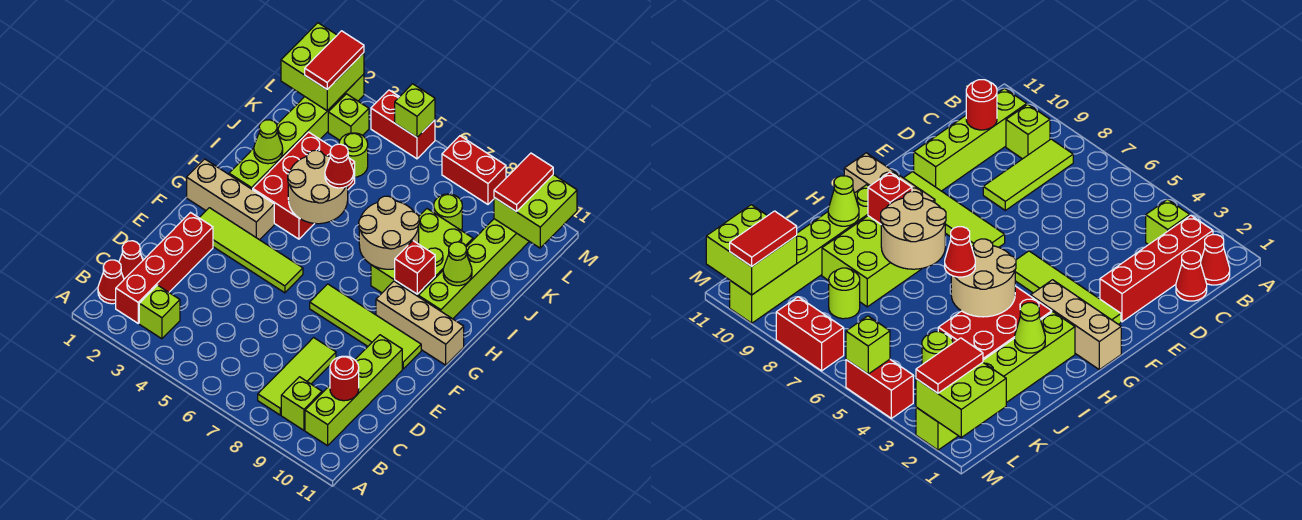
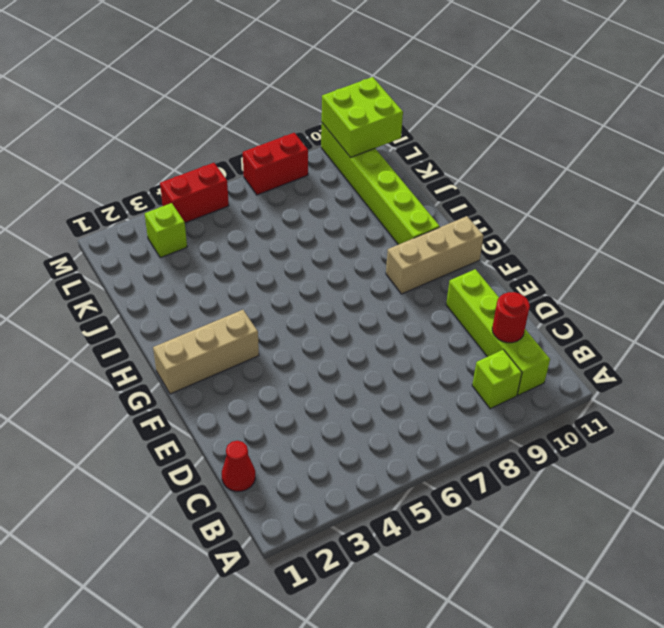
none -> red cone B1 level 1
none -> red brick B2:E2 level 1
none -> lime brick B3 level 1
none -> lime tile B8:D8 level 1

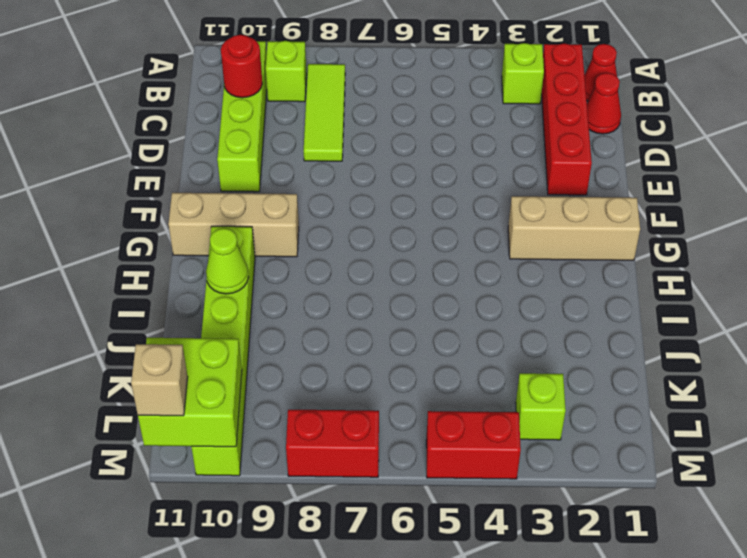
tan brick M11 level 3 -> none
none -> lime tile F2:F5 level 1
none -> lime tile F7:F10 level 1
none -> lime brick H2:M2 level 1
none -> red brick H3:J4 level 1

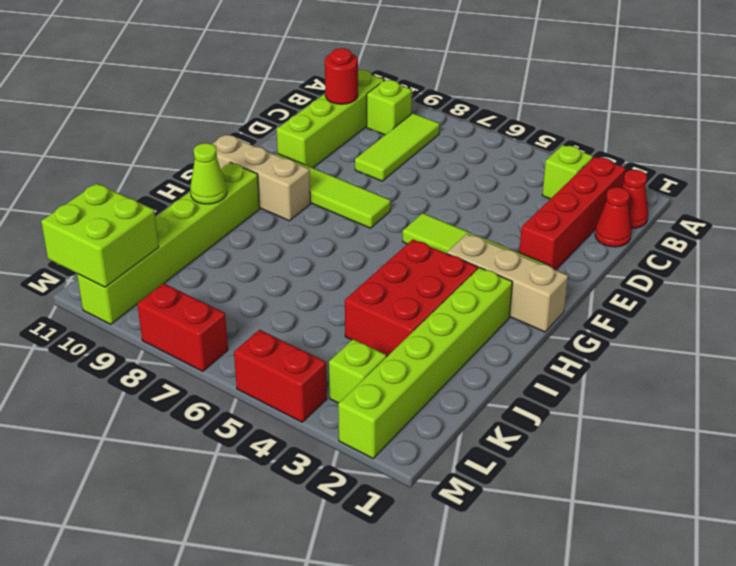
none -> lime brick H8:J9 level 1
none -> lime round brick K4 level 1
none -> lime round brick K8 level 1
none -> tan round brick H4:I5 level 2

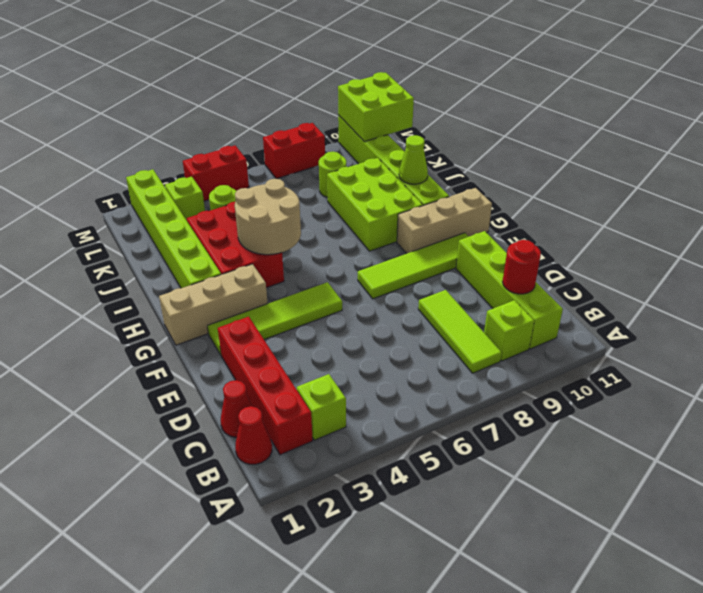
none -> tan round brick H7:I8 level 2
none -> red brick H9 level 2
none -> lime cone I2 level 2
none -> lime brick L1:M2 level 2

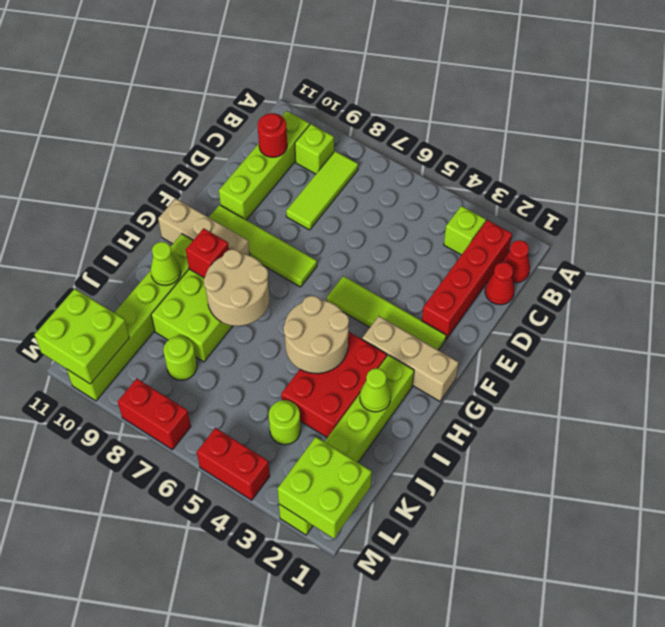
none -> lime brick L3 level 1
none -> lime brick M5 level 2
none -> red cone I5 level 3
none -> red tile L2:M2 level 3

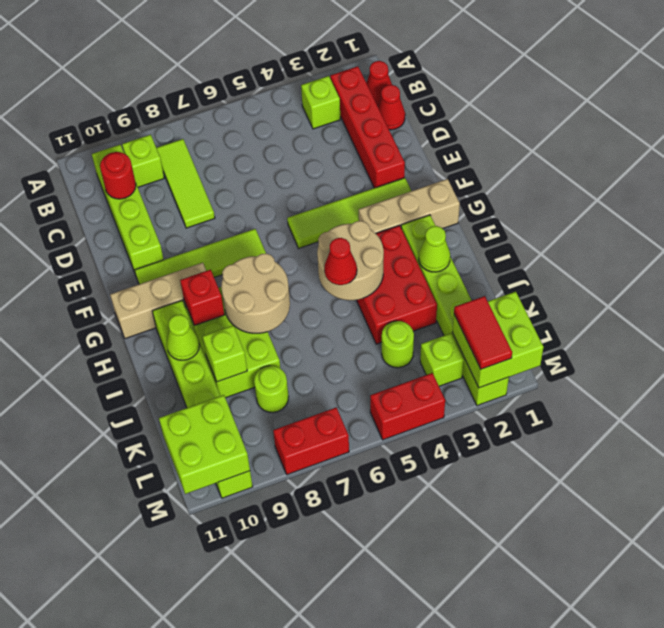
lime brick J9 level 2 -> lime brick M5 level 2
none -> red tile L10:M10 level 3

